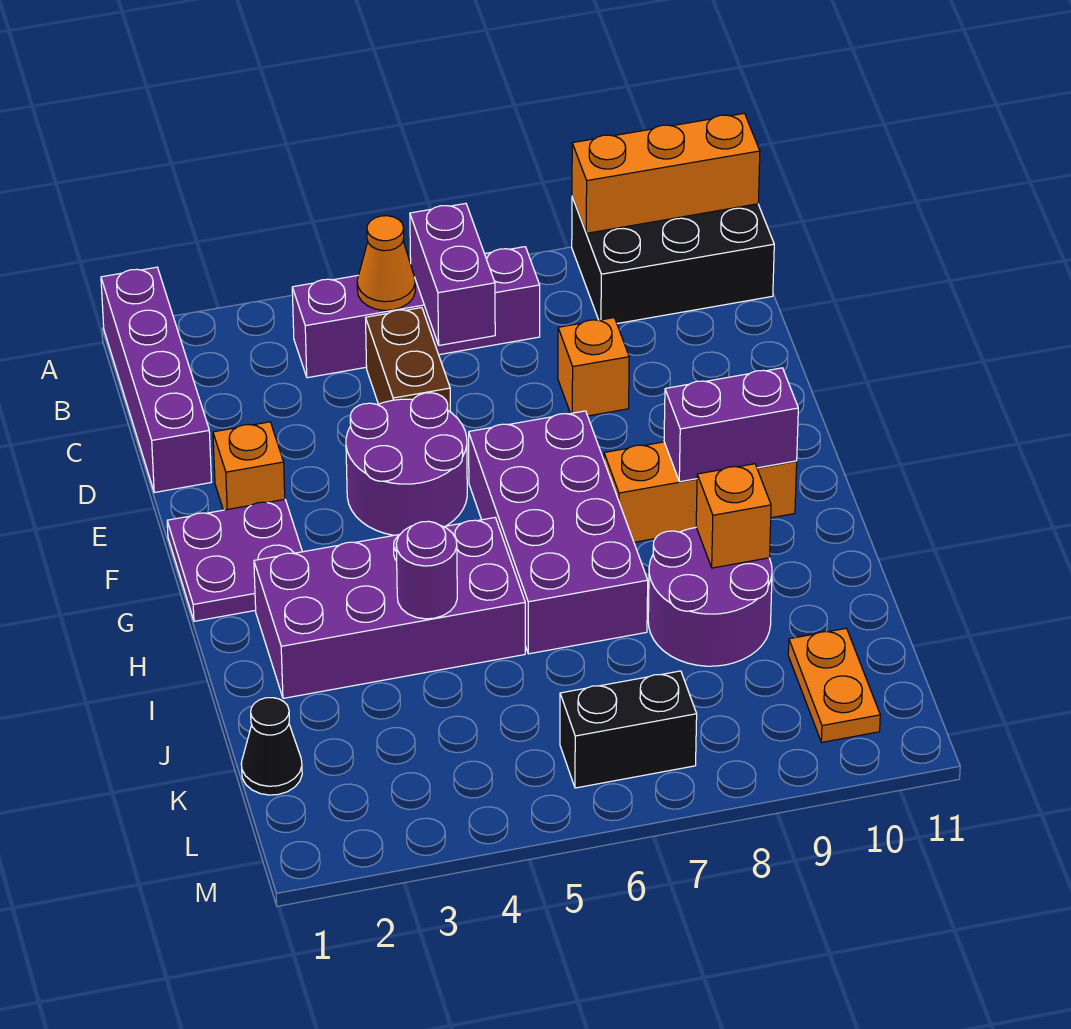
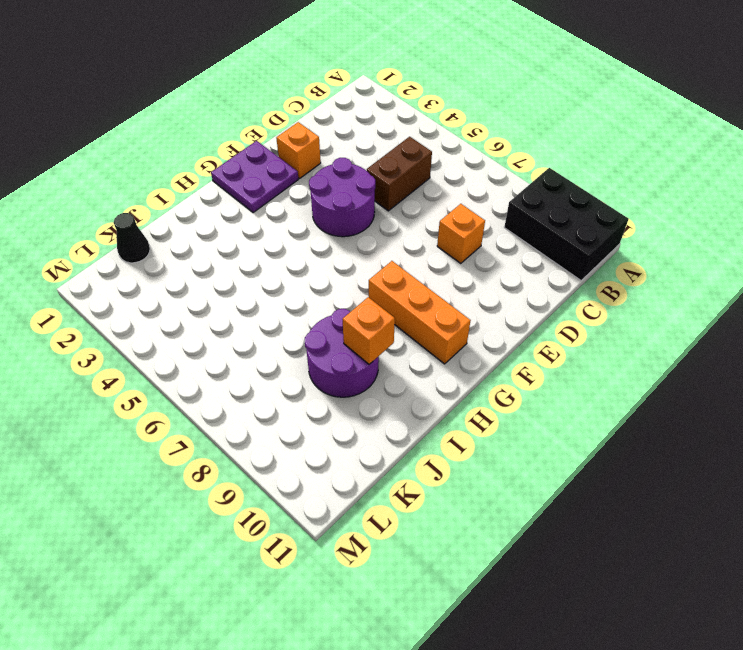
none -> purple brick A1:D1 level 1
none -> purple brick B4:B7 level 1
none -> purple brick F6:I7 level 1

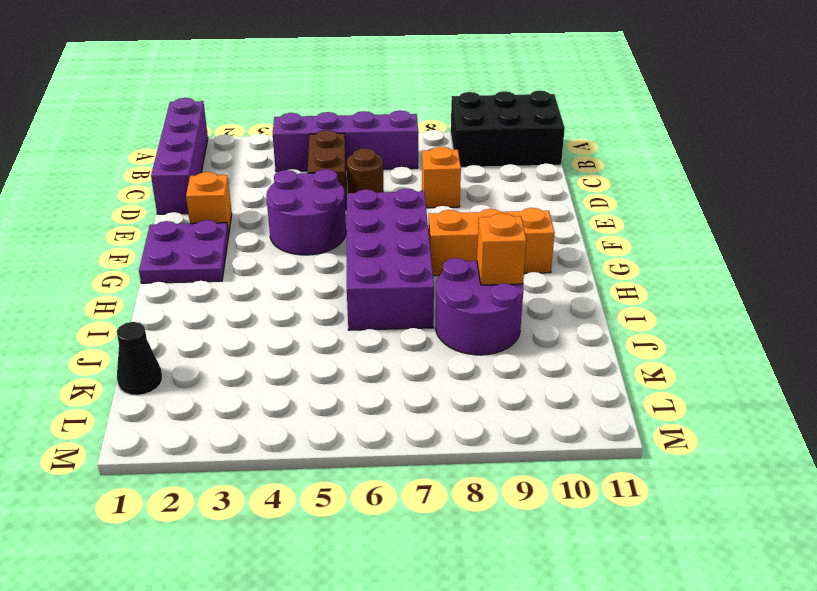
brown round brick D6 level 1 -> none
none -> purple brick H2:I5 level 1
none -> orange plate K10:L10 level 1
none -> black brick L6:L7 level 1

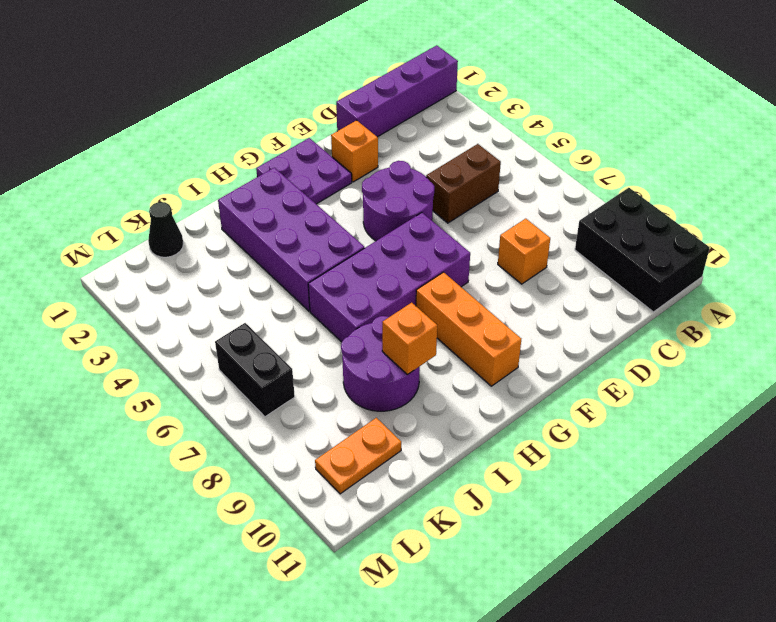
none -> purple brick B4:B7 level 1
none -> orange brick A9:A11 level 2
none -> orange cone B5 level 2

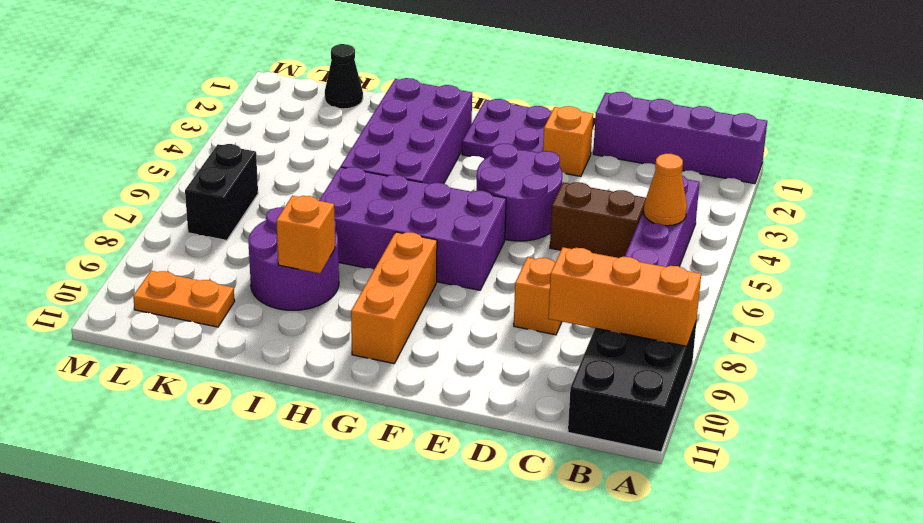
orange brick A9:C9 level 2 -> orange brick A9:A11 level 2
none -> purple brick B6:C6 level 2
none -> purple brick G9:G10 level 2
none -> purple round brick I4 level 2

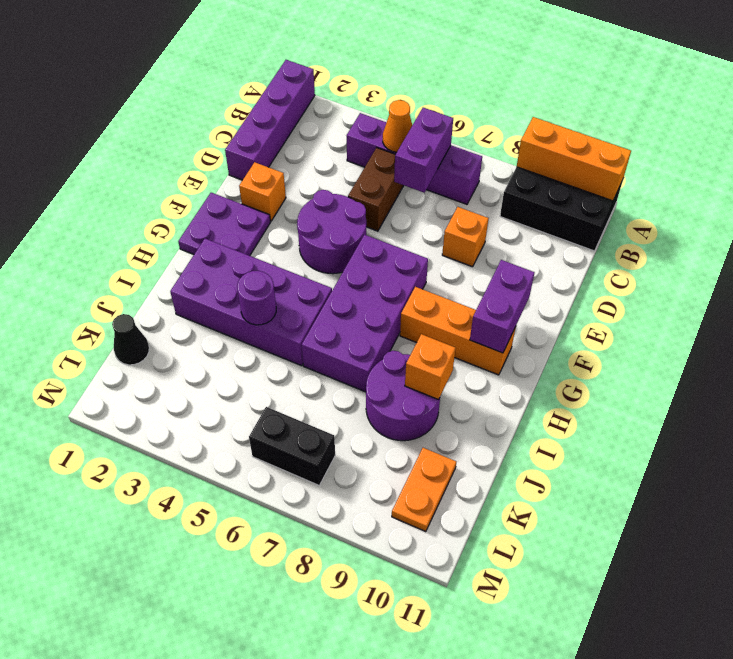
purple brick F10:G10 level 2 -> purple brick G9:G10 level 2

